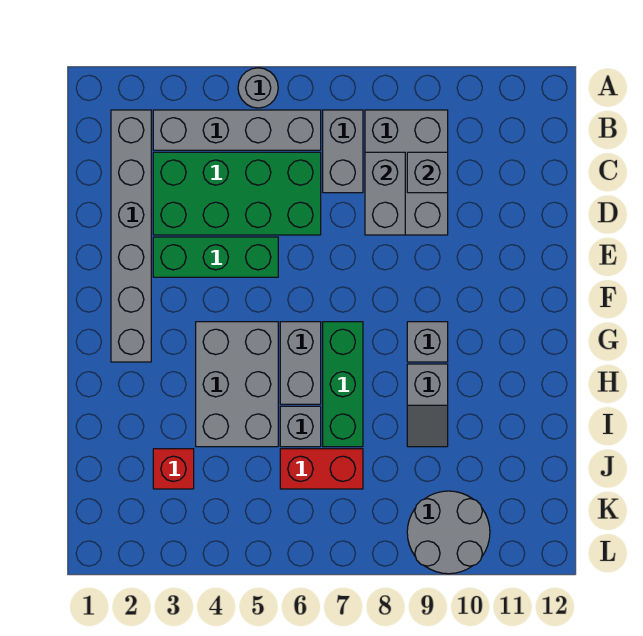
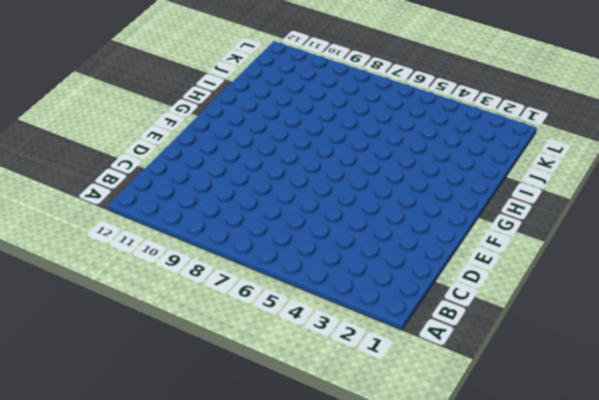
none -> grey round brick A5 level 1
none -> grey brick B2:G2 level 1
none -> grey brick B3:B6 level 1

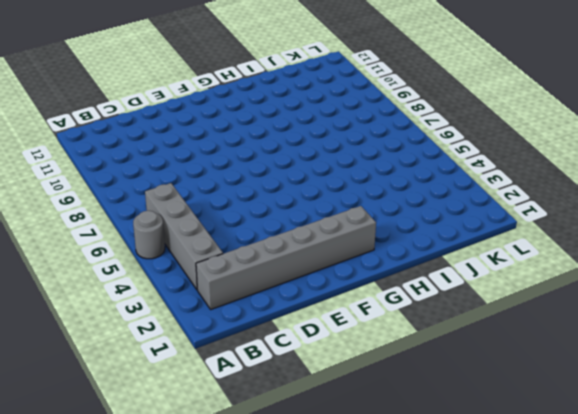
none -> grey brick B7:C7 level 1
none -> grey brick B8:D9 level 1
none -> green brick C3:D6 level 1

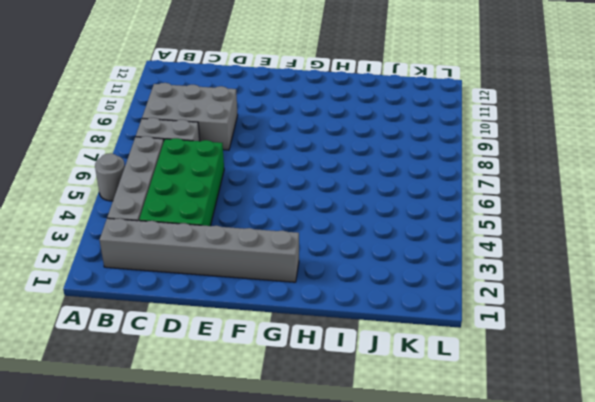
none -> green brick E3:E5 level 1
none -> grey brick G4:I5 level 1
none -> grey brick G6:H6 level 1

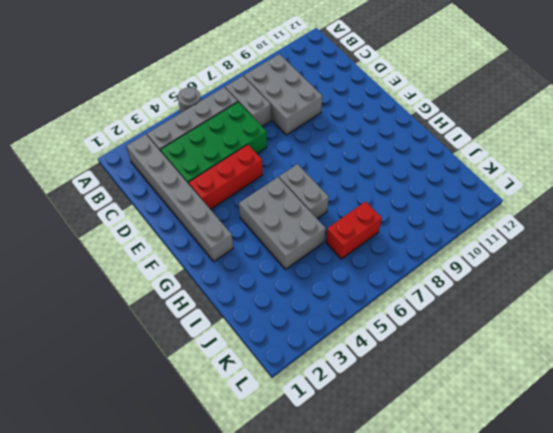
red brick E3:E5 level 1 -> green brick E3:E5 level 1
none -> green brick G7:I7 level 1
none -> grey brick G9 level 1
none -> grey slope H9:I9 level 1 top H

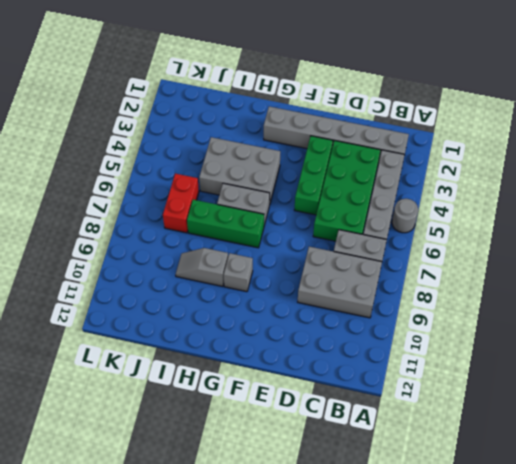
none -> grey brick I6 level 1
none -> red brick J3 level 1
none -> grey round brick K9:L10 level 1

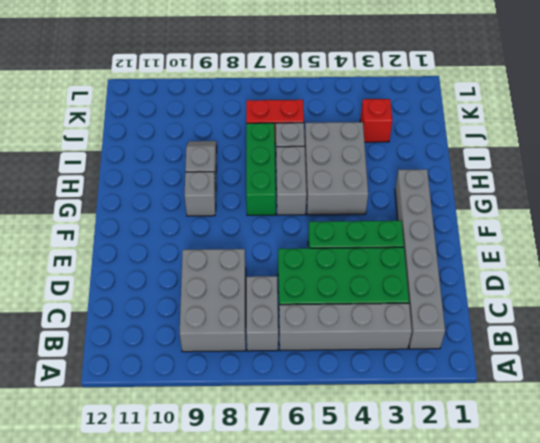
none -> grey round brick A5 level 1
none -> grey round brick K9:L10 level 1
none -> grey brick C8:D8 level 2

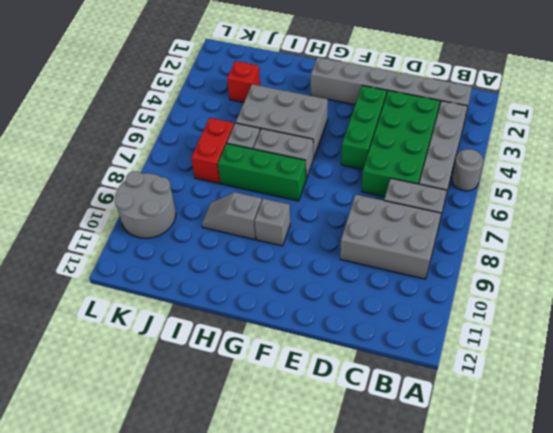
none -> grey brick C8:D8 level 2
none -> grey brick C9 level 2

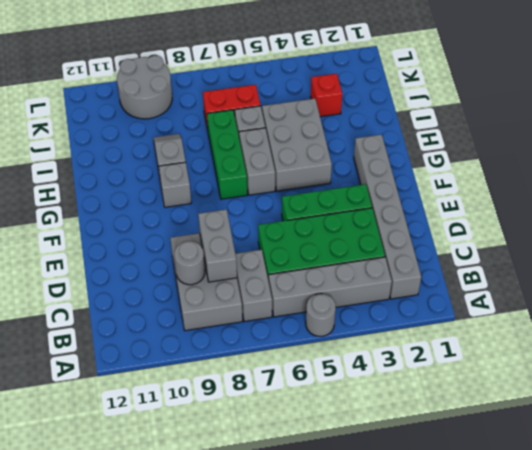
grey round brick C9 level 2 -> grey brick C9 level 2

